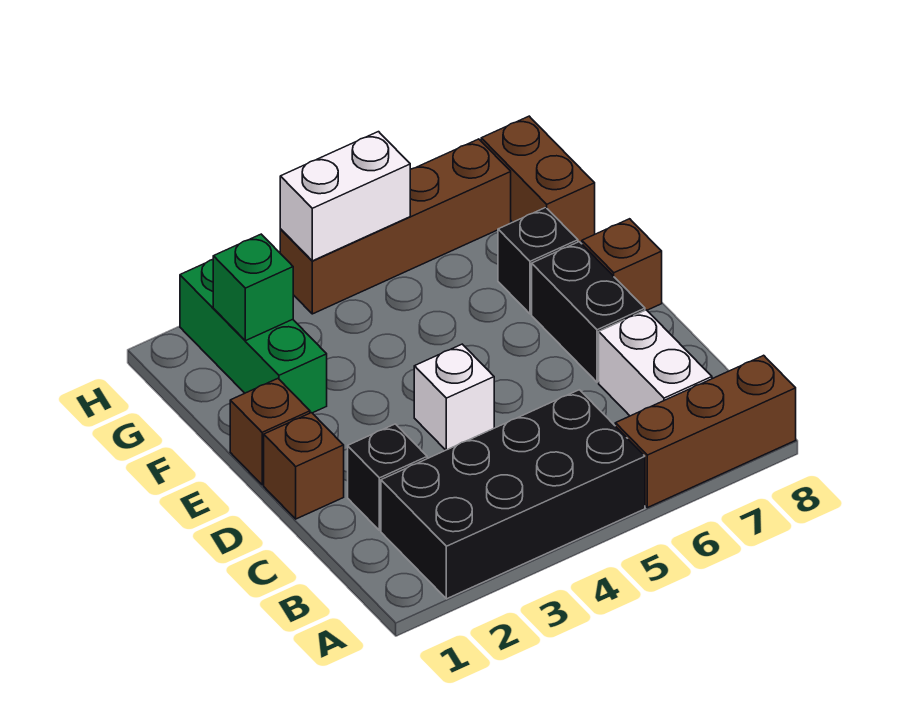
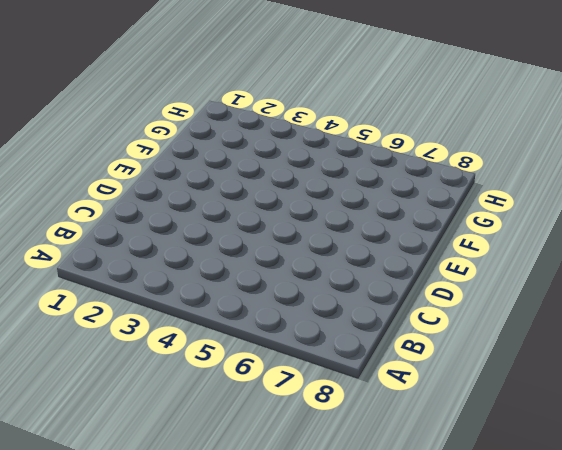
none -> black brick A2:B5 level 1
none -> brown brick A6:A8 level 1
none -> white brick B7:C7 level 1

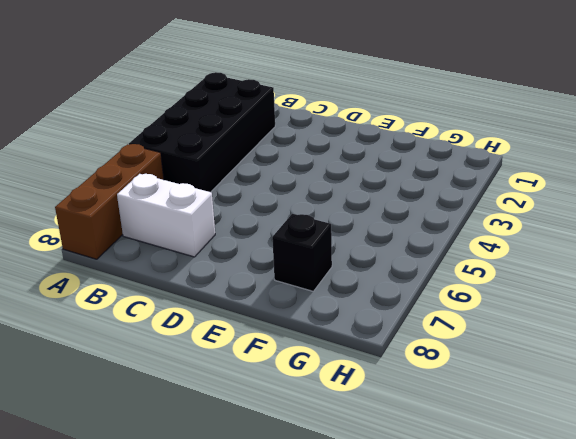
none -> black brick C2 level 1
none -> brown brick D1 level 1
none -> white brick D4 level 1

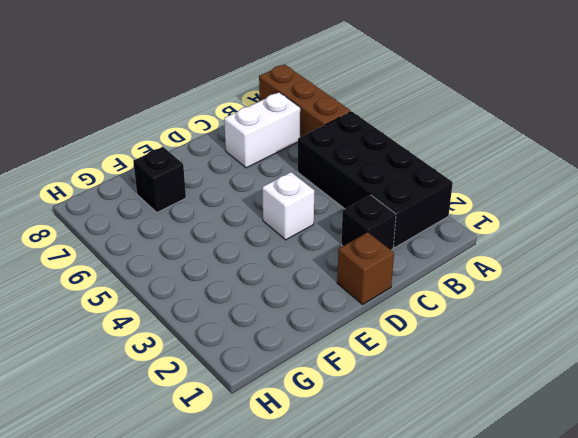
none -> black brick D7:E7 level 1
none -> brown brick E1 level 1
none -> brown brick E8 level 1

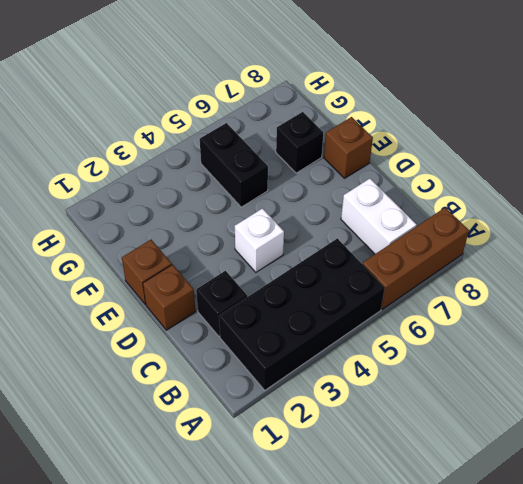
black brick F5:G5 level 1 -> black brick D7:E7 level 1
none -> green brick F2:H2 level 1
none -> brown brick G8:H8 level 1
none -> brown brick H4:H7 level 1

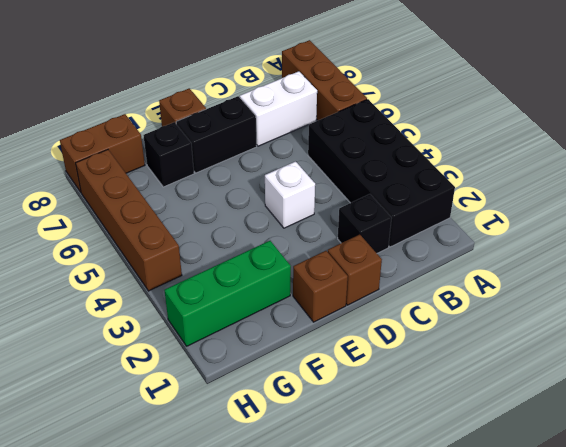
none -> green brick G2 level 2
none -> white brick H4:H5 level 2

